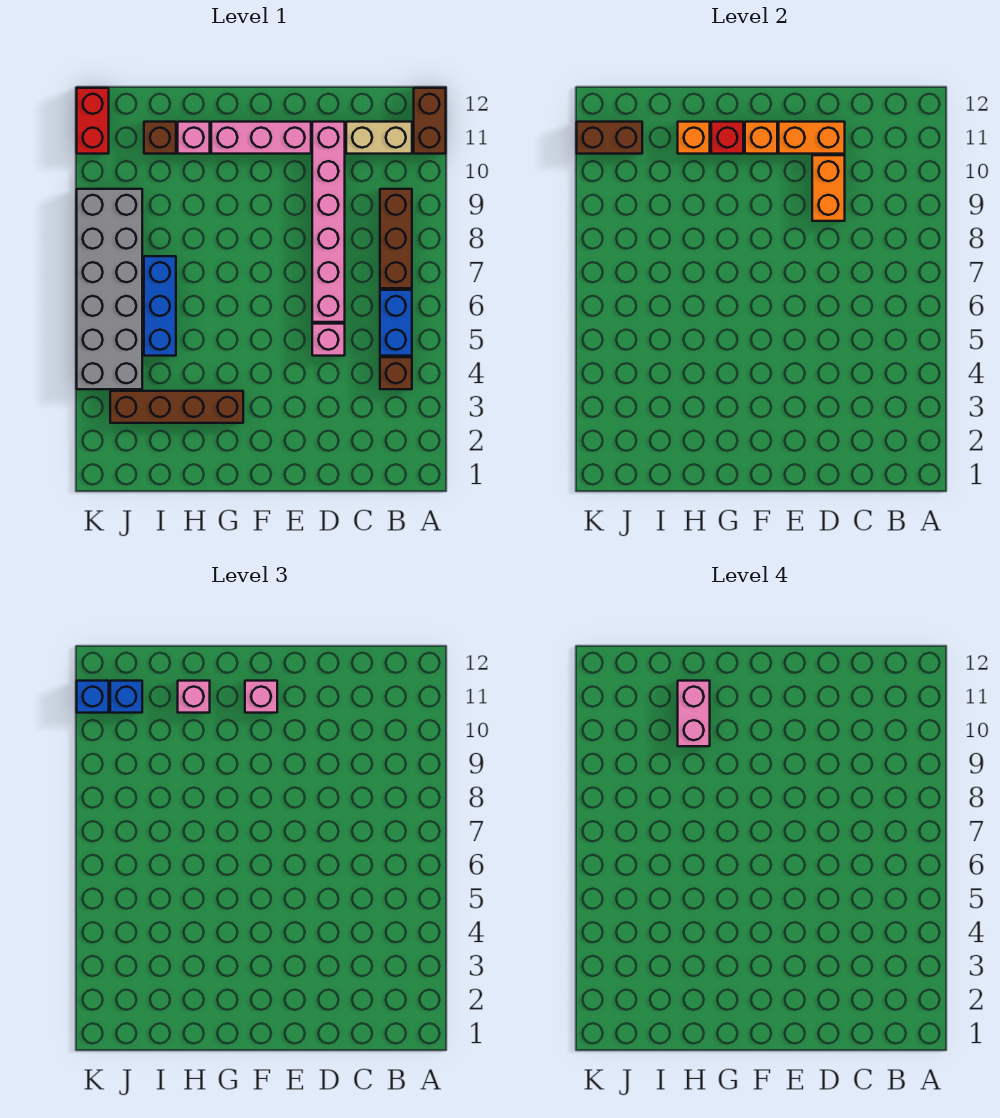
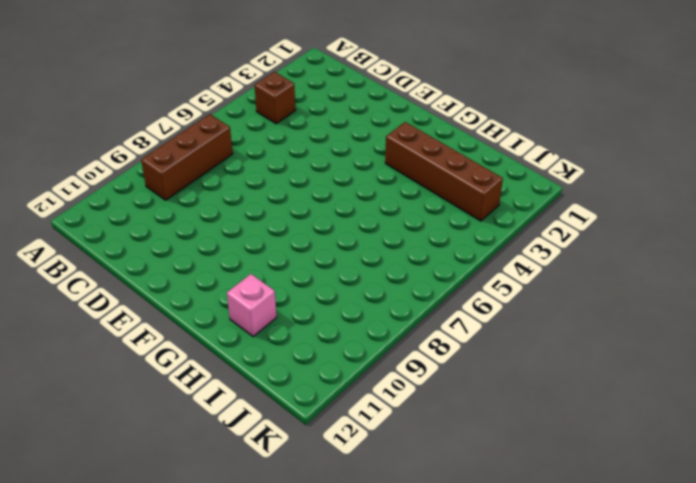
none -> brown brick A11:A12 level 1
none -> blue brick B5:B6 level 1
none -> tan brick B11:C11 level 1

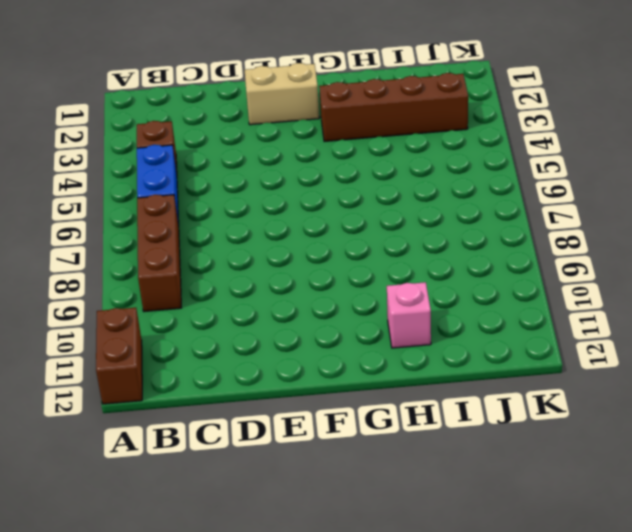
tan brick E2:F2 level 1 -> tan brick B11:C11 level 1
none -> pink brick D5 level 1
none -> pink brick D6:D11 level 1
none -> pink brick E11:G11 level 1

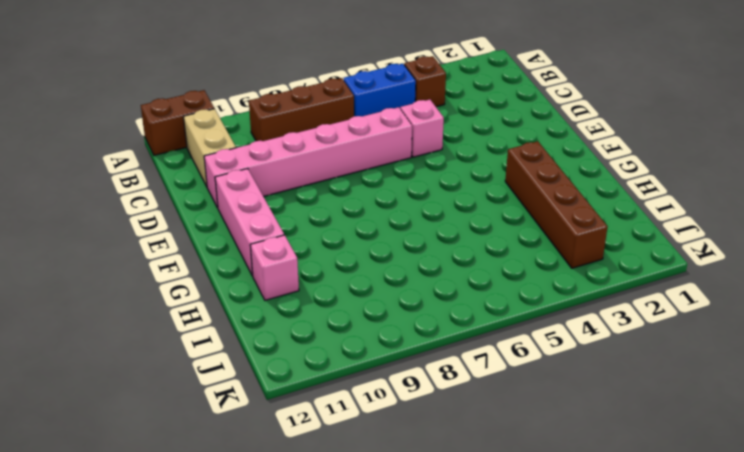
none -> blue brick I5:I7 level 1
none -> brown brick I11 level 1
none -> grey brick J4:K9 level 1

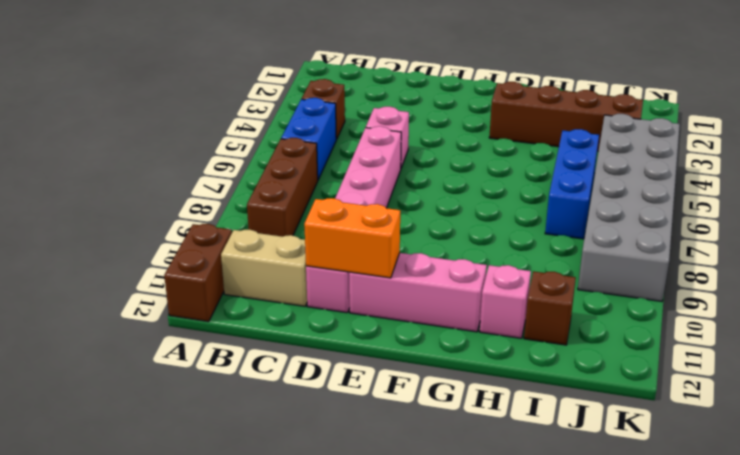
none -> red brick K11:K12 level 1
none -> orange brick D9:D10 level 2
none -> orange brick F11 level 2

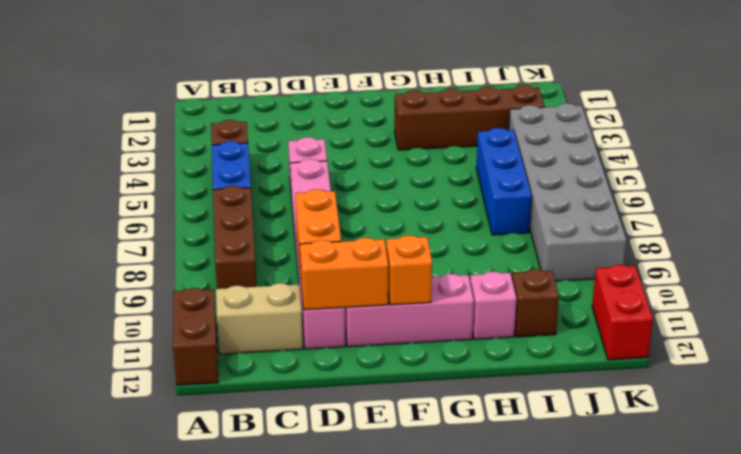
none -> red brick G11 level 2
none -> orange brick H11 level 2
none -> brown brick J11:K11 level 2

